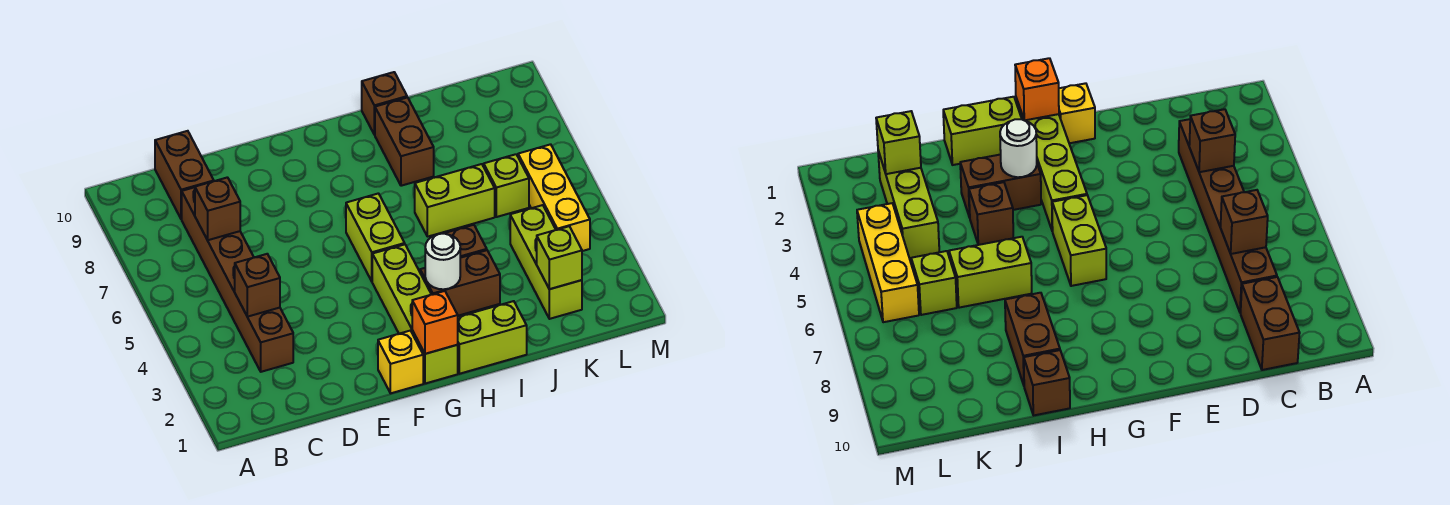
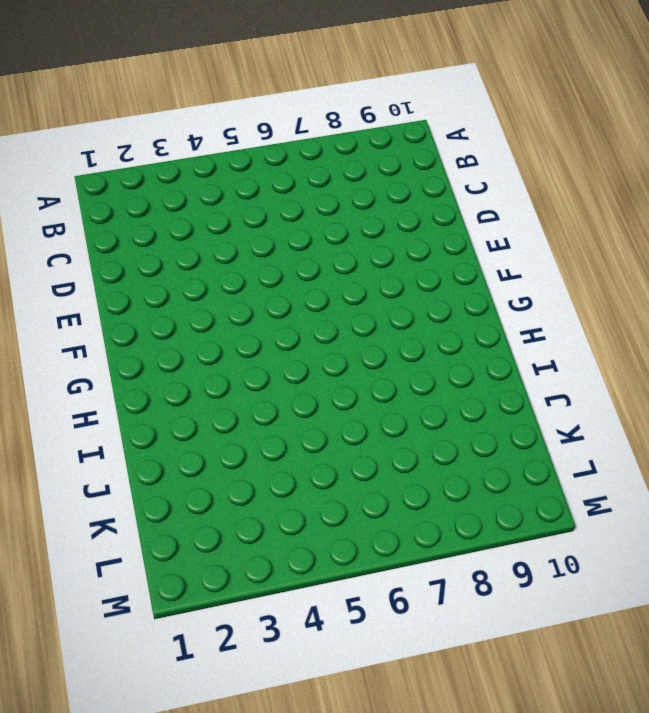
none -> brown brick C3:C8 level 1
none -> brown brick C9:C10 level 1
none -> yellow brick F1 level 1

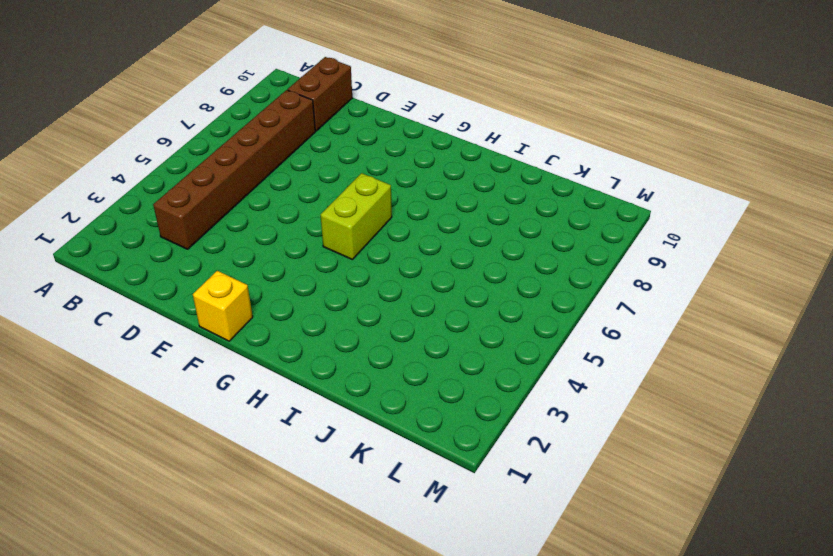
none -> lime brick G1:G4 level 1
none -> lime brick H1:I1 level 1
none -> brown brick H3:I3 level 1

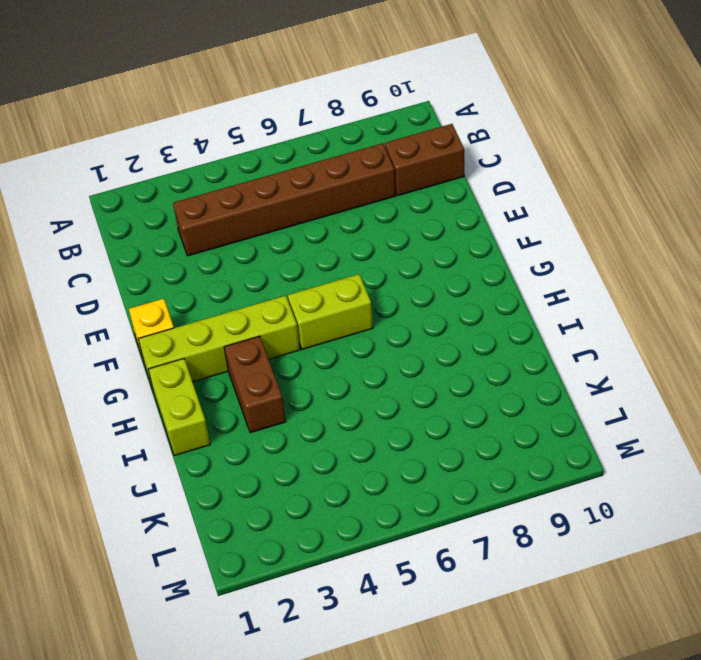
none -> brown brick I4 level 1
none -> lime brick I6:J6 level 1
none -> brown brick I8:I9 level 1

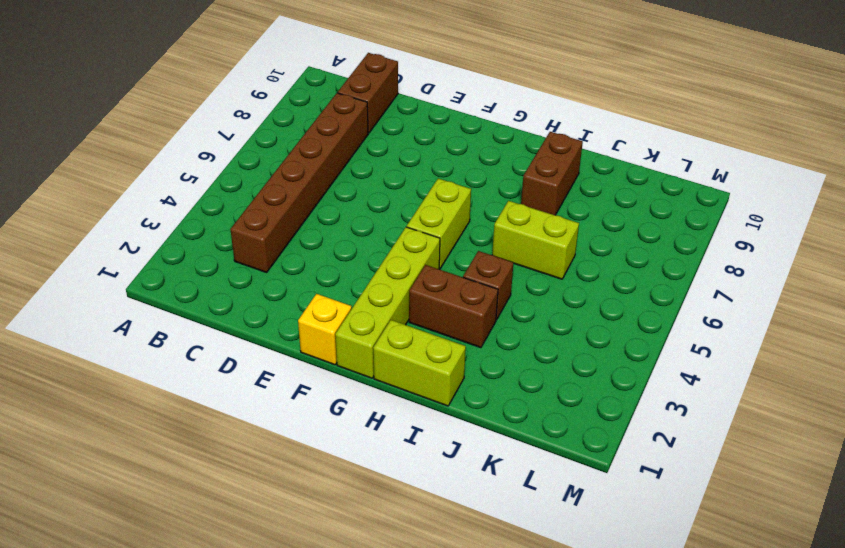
none -> brown brick I10 level 1
none -> lime brick K2:K4 level 1
none -> lime brick K6 level 1

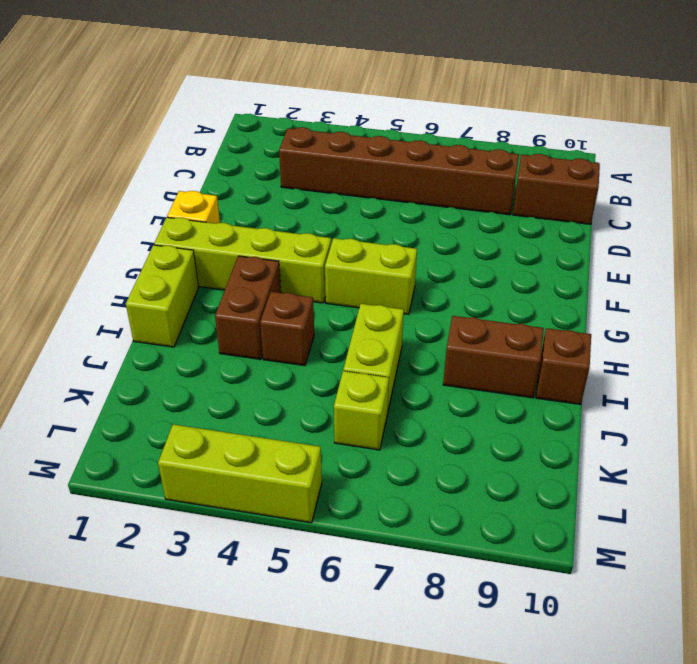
lime brick M3:M5 level 1 -> lime brick K2:K4 level 1
none -> yellow brick L4:L6 level 1
none -> brown brick C4 level 2
none -> brown brick C7 level 2

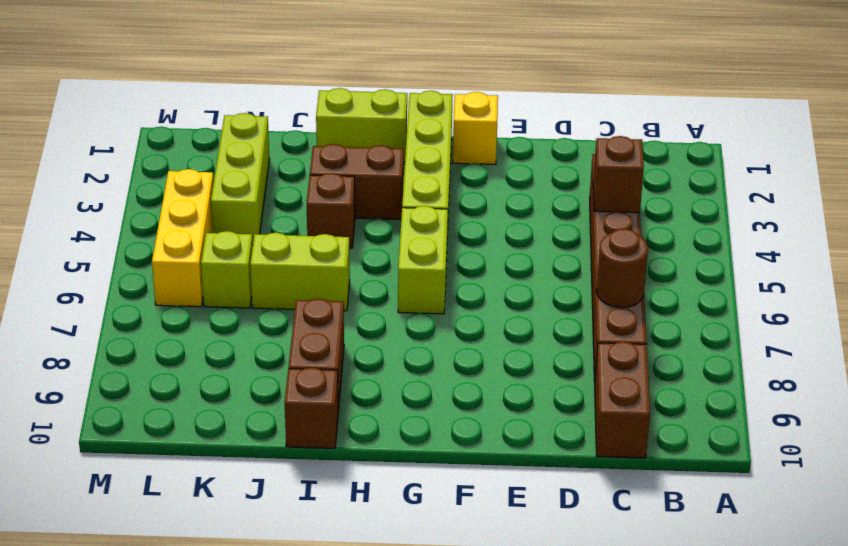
brown round brick C7 level 2 -> brown brick C7 level 2
none -> orange brick G1 level 2
none -> white round brick H3 level 2
none -> lime brick K2 level 2

